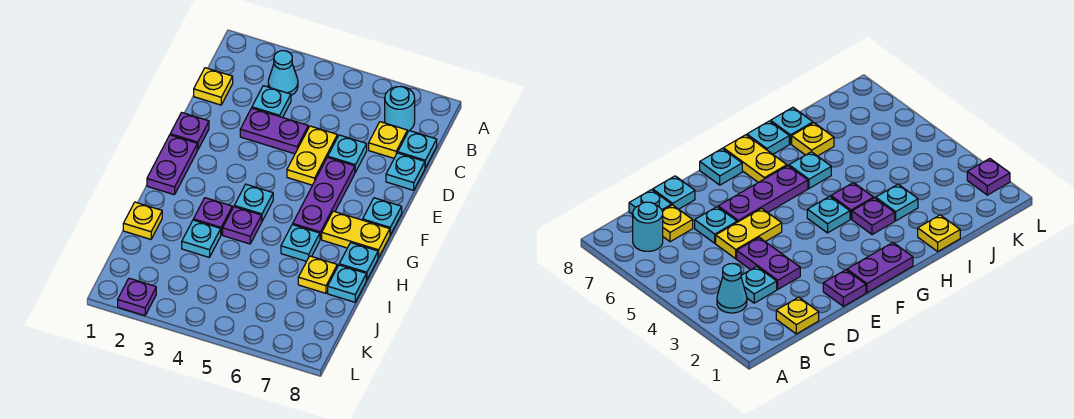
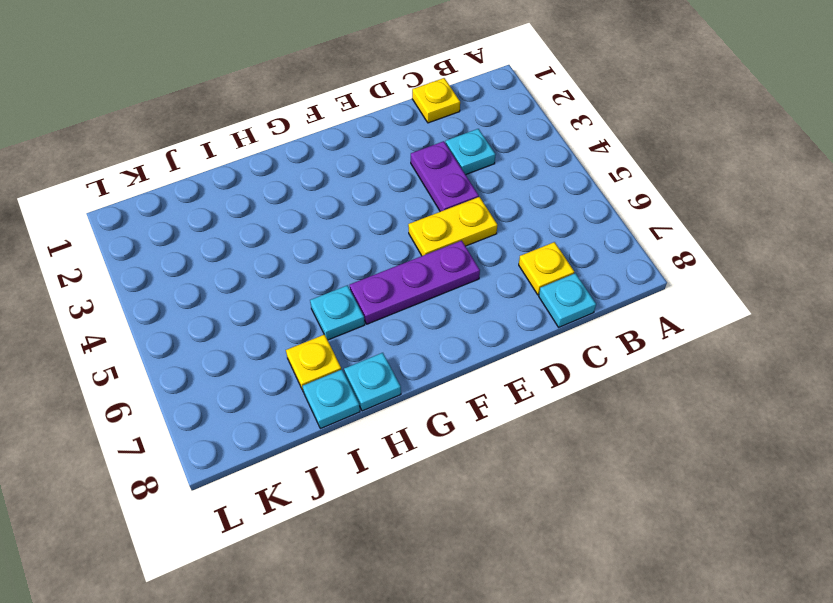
none -> cyan cone B3 level 1
none -> cyan round brick B7 level 1
none -> cyan plate D6 level 1

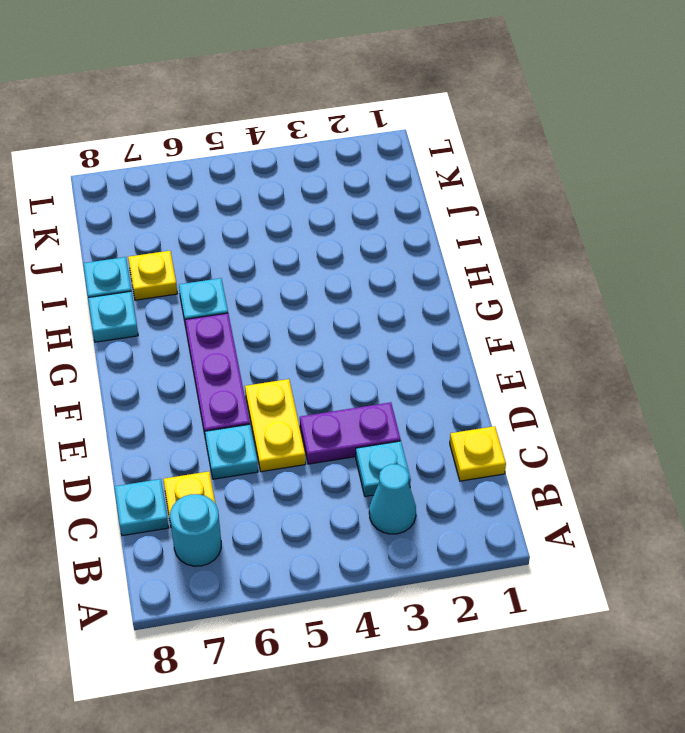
none -> cyan plate D8 level 1
none -> purple plate E1 level 1
none -> purple plate F1:G1 level 1

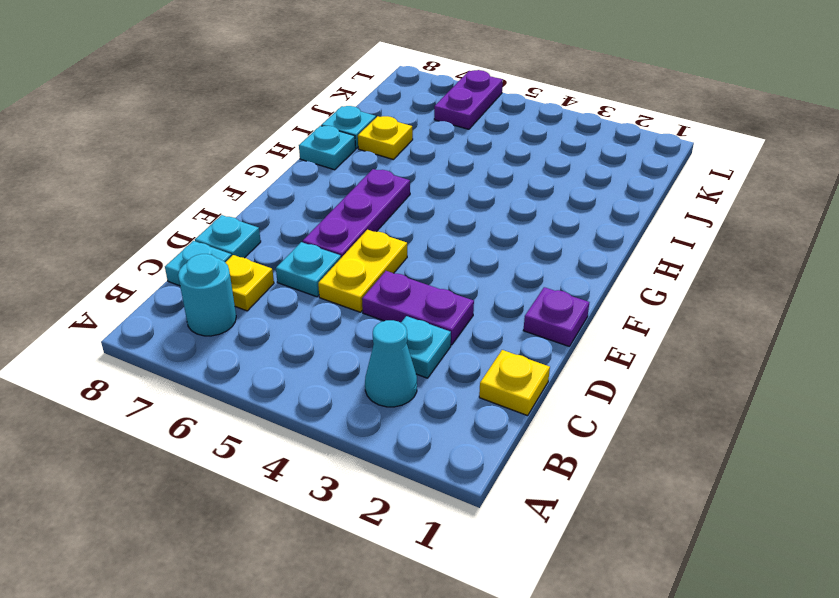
purple plate K6:L6 level 1 -> purple plate F1:G1 level 1
none -> cyan plate F8 level 1
none -> cyan plate G4 level 1
none -> yellow plate G7:G8 level 1

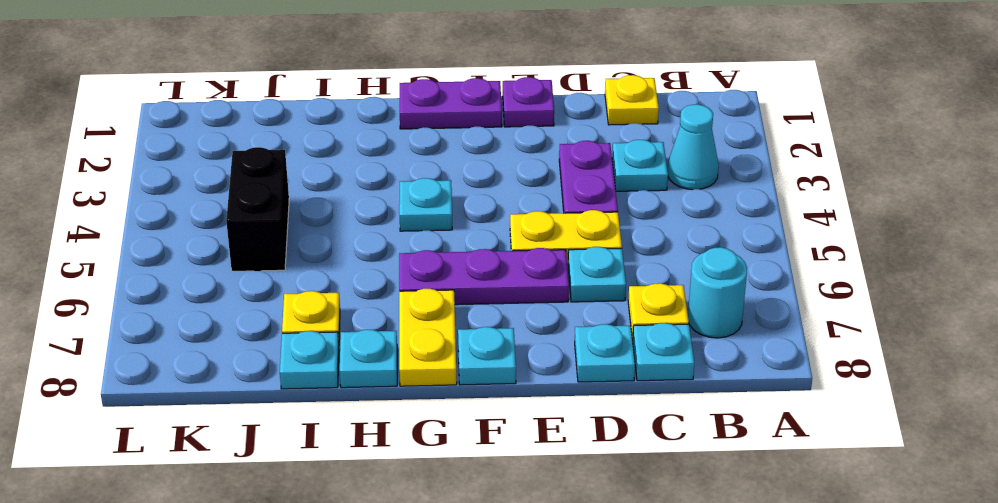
black brick J4:J5 level 1 -> none
none -> purple plate H3 level 1
none -> purple plate H4 level 1
none -> cyan plate H6 level 1

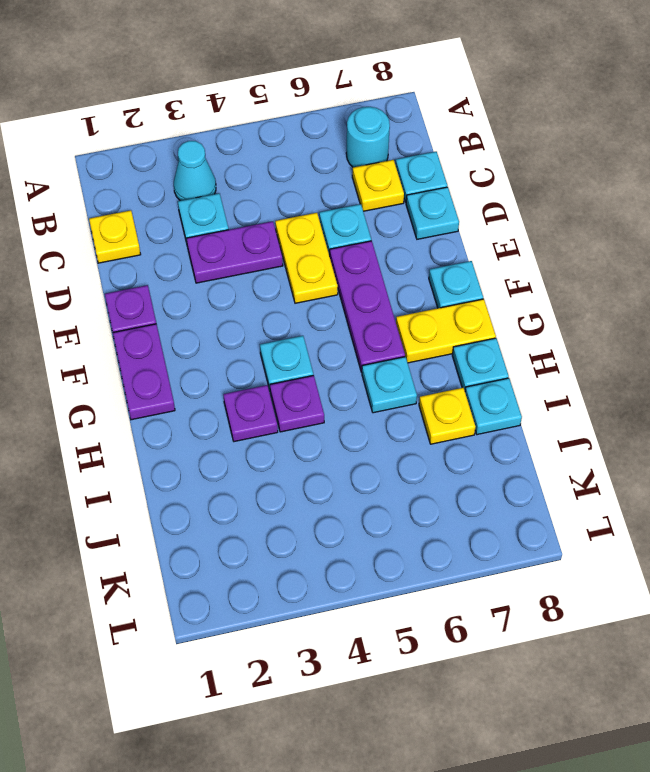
none -> yellow plate I1 level 1
none -> cyan plate I3 level 1
none -> purple plate L2 level 1

